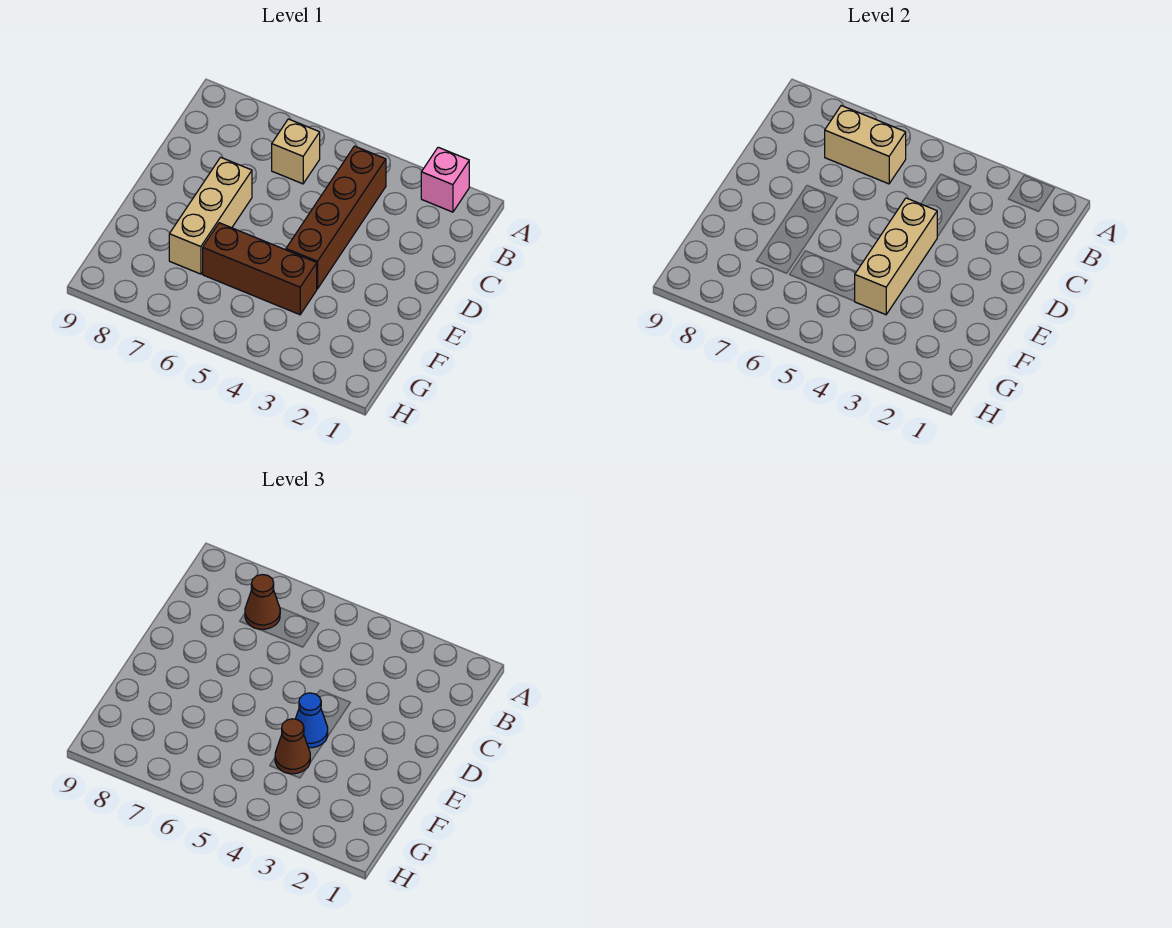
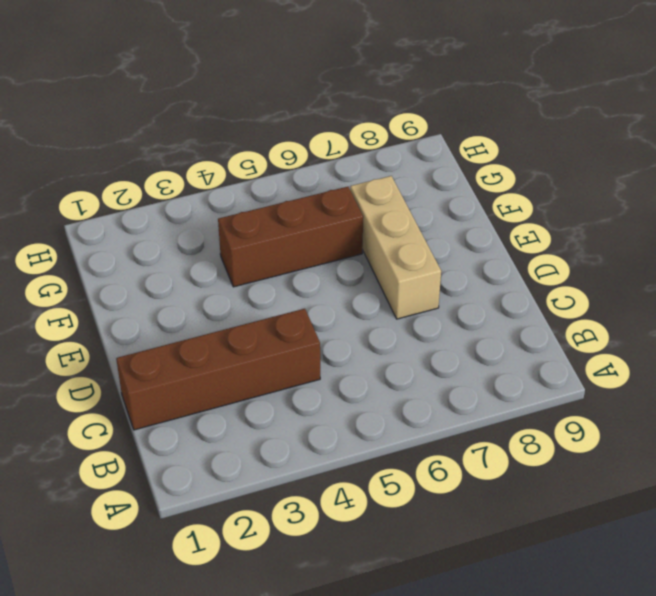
brown brick C1:C4 level 1 -> brown brick B4:E4 level 1
none -> pink brick A2 level 1
none -> tan brick B6 level 1

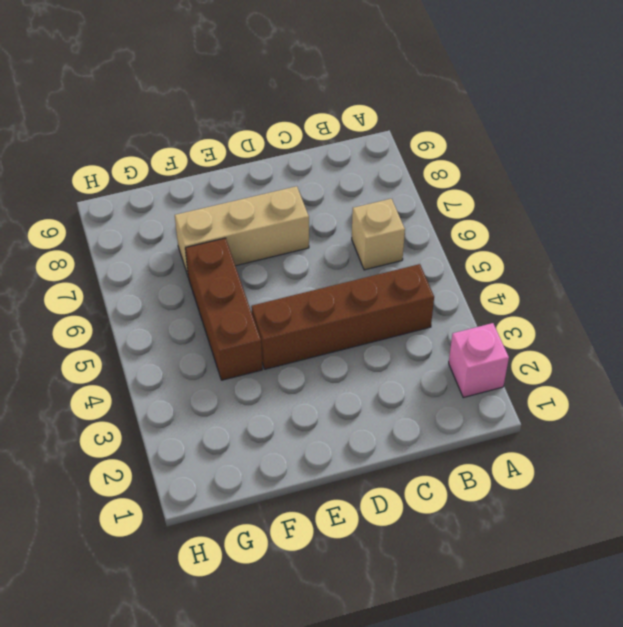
none -> tan brick B6:B7 level 2
none -> tan brick D4:F4 level 2

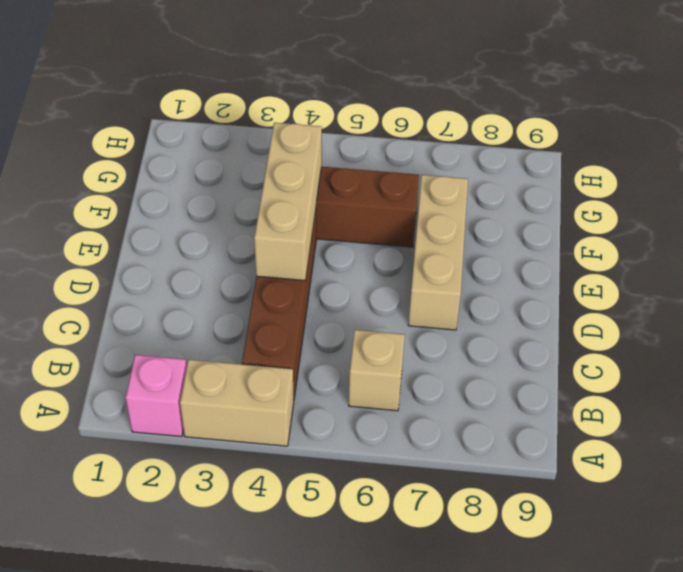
tan brick A3:A4 level 1 -> tan brick B6:B7 level 2
none -> brown cone B7 level 3
none -> blue cone E4 level 3

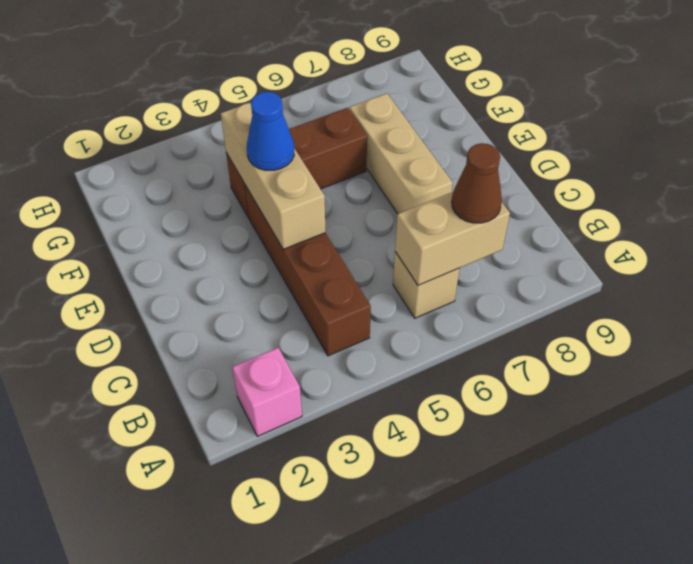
none -> brown cone F4 level 3

